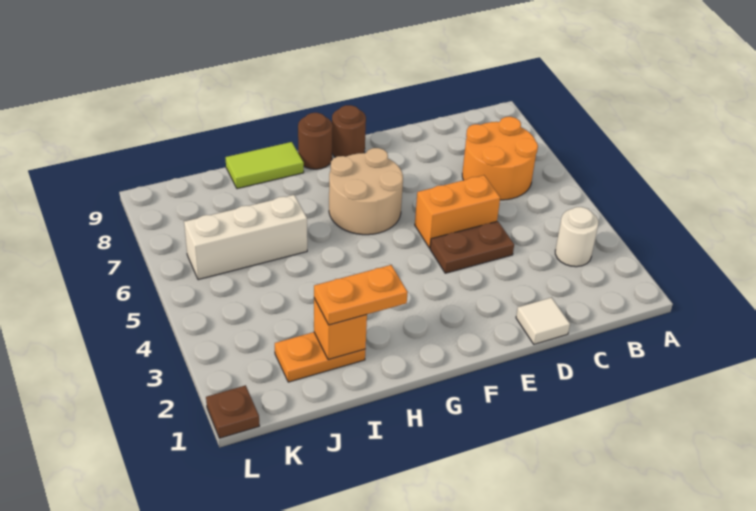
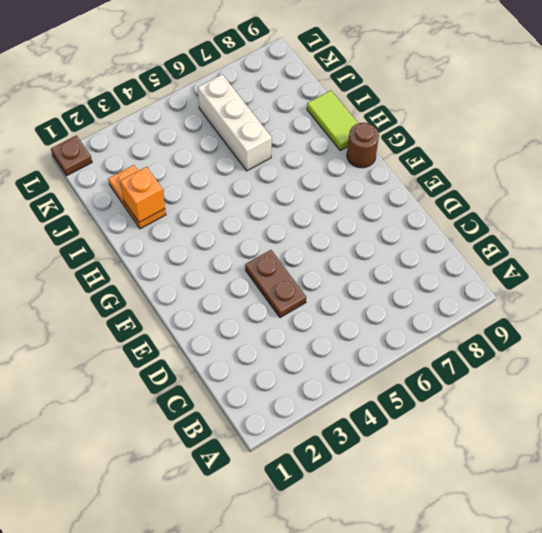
none -> white round brick B3 level 1
none -> orange round brick B6:C7 level 1
none -> white tile D1 level 1

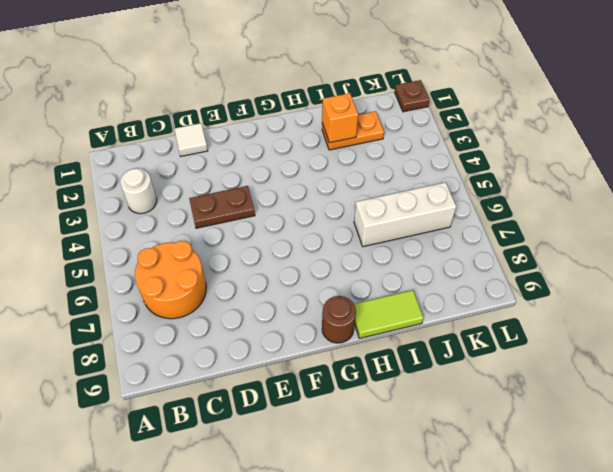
none -> orange brick D5:E5 level 1
none -> tan round brick F6:G7 level 1
none -> brown round brick F9 level 1

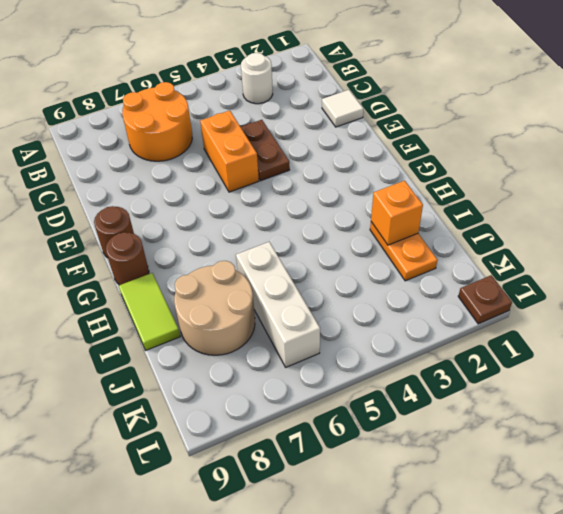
tan round brick I7:J8 level 1 -> tan round brick F6:G7 level 1
none -> orange plate H2:I2 level 3

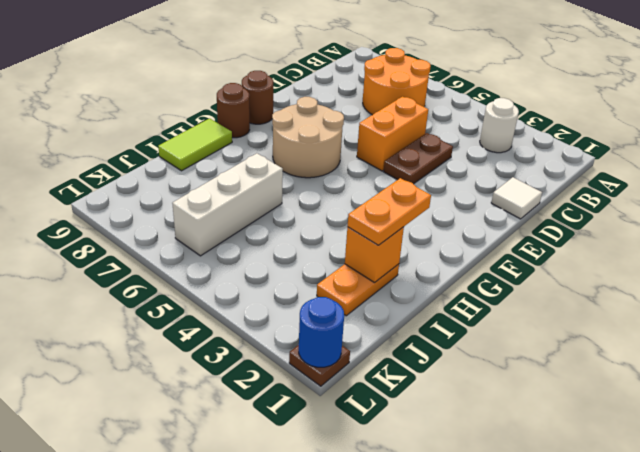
blue round brick L1 level 2 -> none

